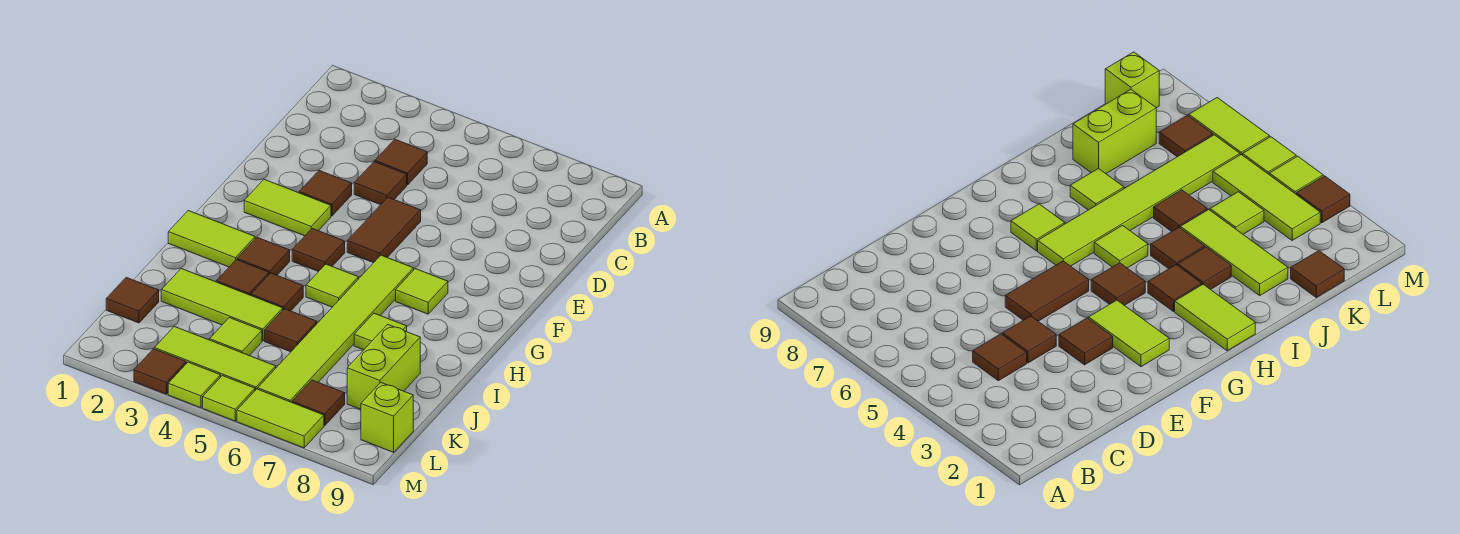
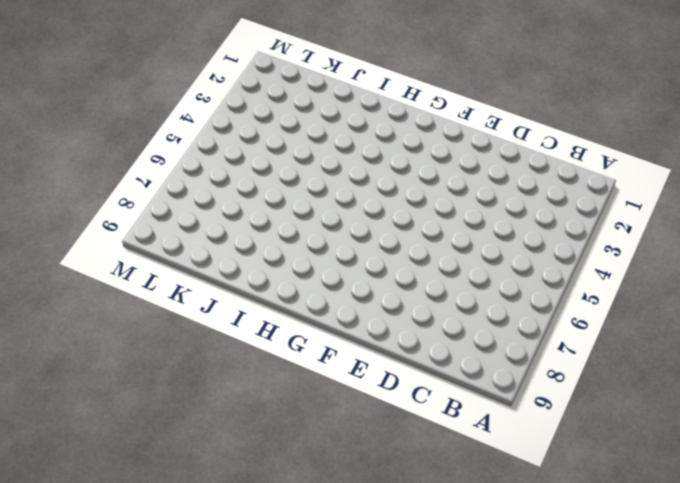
none -> brown tile C4 level 1
none -> brown tile D4 level 1
none -> brown tile E3 level 1

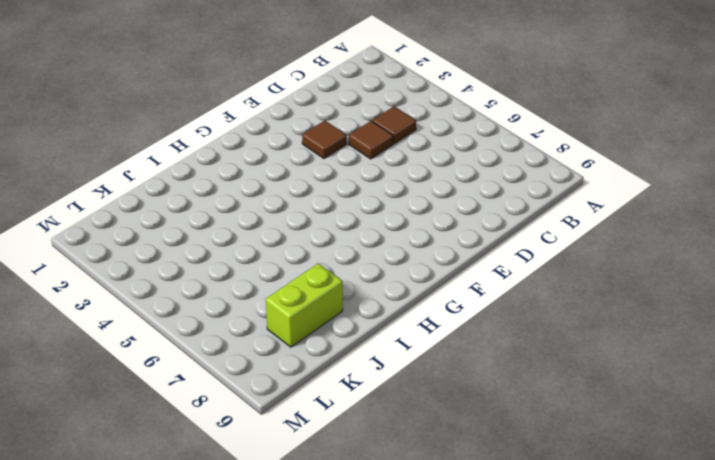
none -> brown tile E5:F5 level 1
none -> lime tile F2:F3 level 1
none -> brown tile G4 level 1

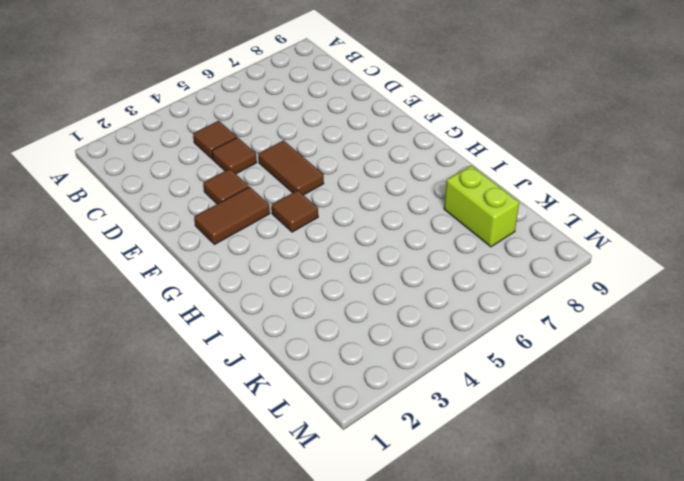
brown tile F2:F3 level 1 -> lime tile F2:F3 level 1
none -> lime tile G6:L6 level 1
none -> lime tile G7 level 1
none -> lime tile H1:H2 level 1

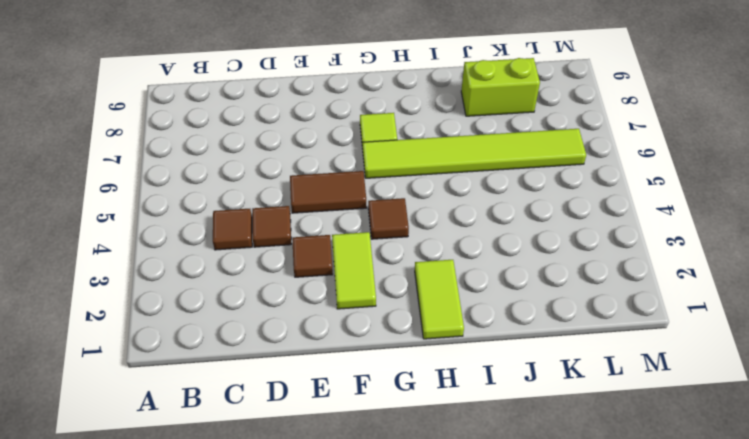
none -> brown tile H3 level 1
none -> lime tile H5 level 1
none -> brown tile I3 level 1

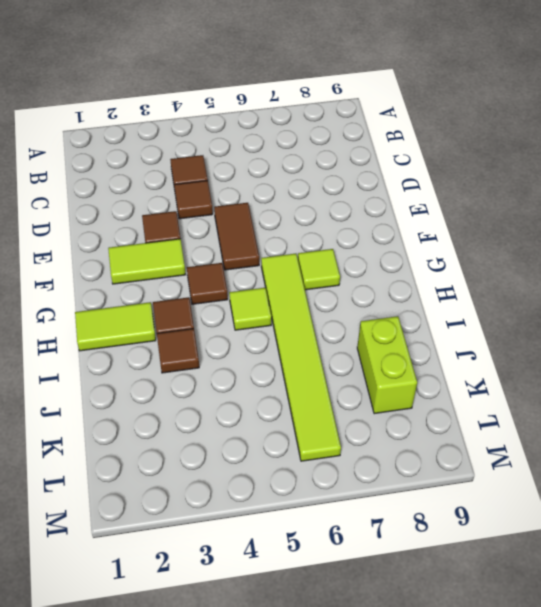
none -> brown tile I4 level 1
none -> lime tile I7 level 1
none -> lime tile J2:J4 level 1

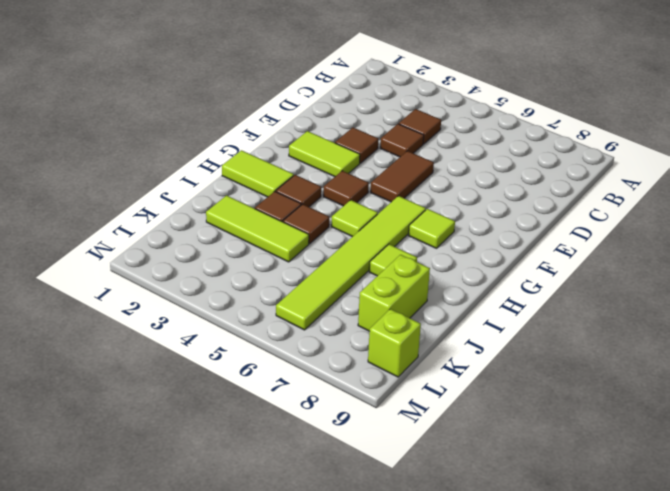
none -> brown tile J5 level 1
none -> brown tile K1 level 1
none -> lime tile K4 level 1

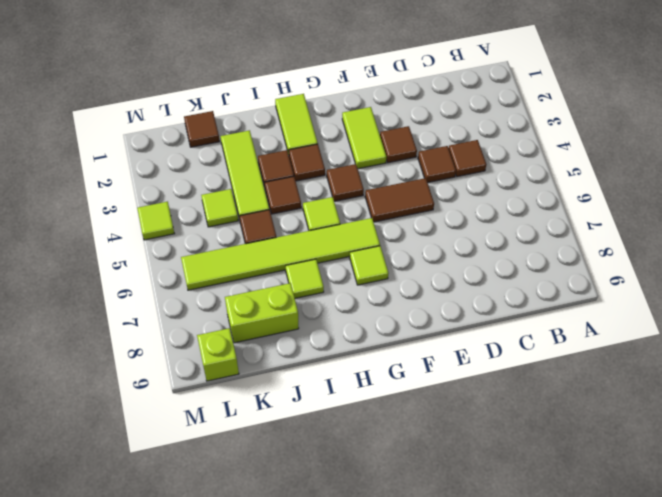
none -> lime tile L3:L5 level 1
none -> brown tile L7 level 1
none -> brown tile M3 level 1

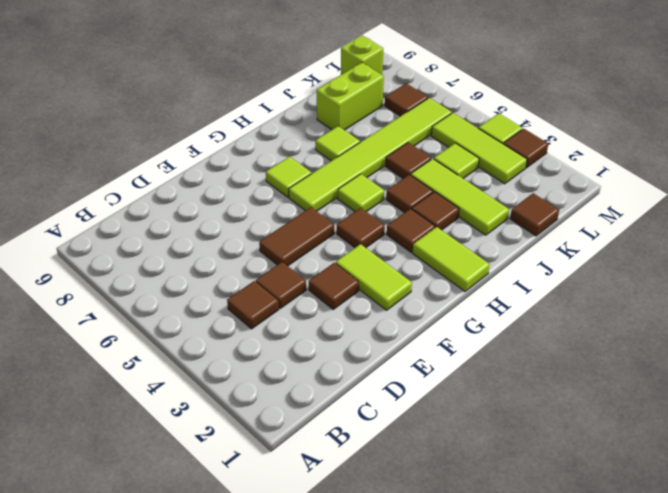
none -> lime tile M5 level 1
none -> lime tile M6:M7 level 1

